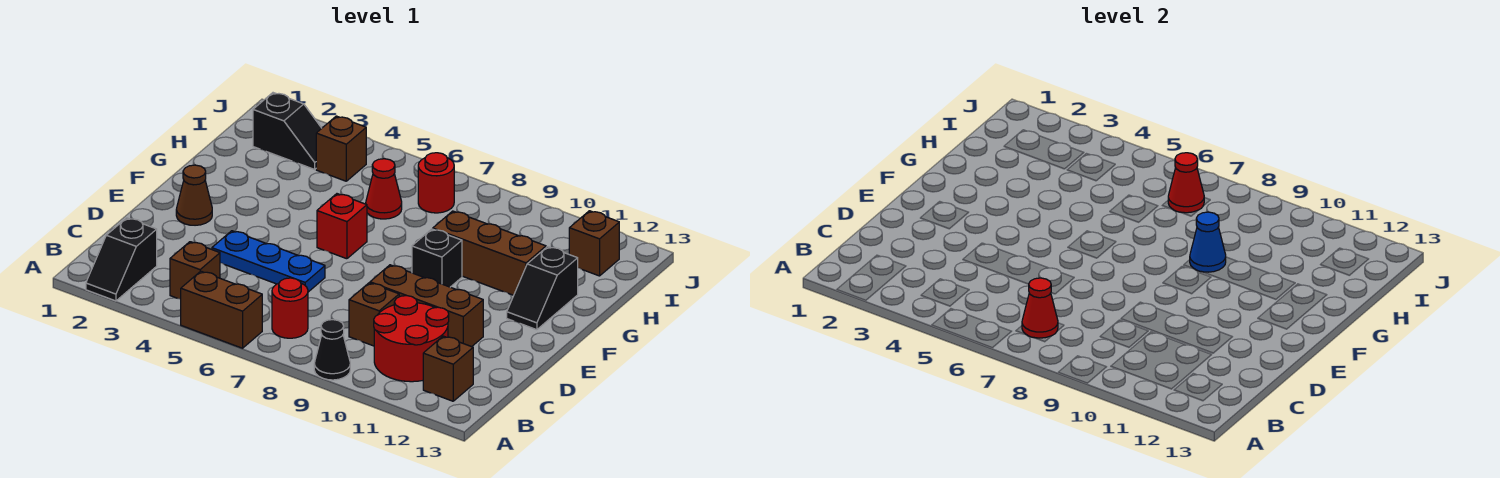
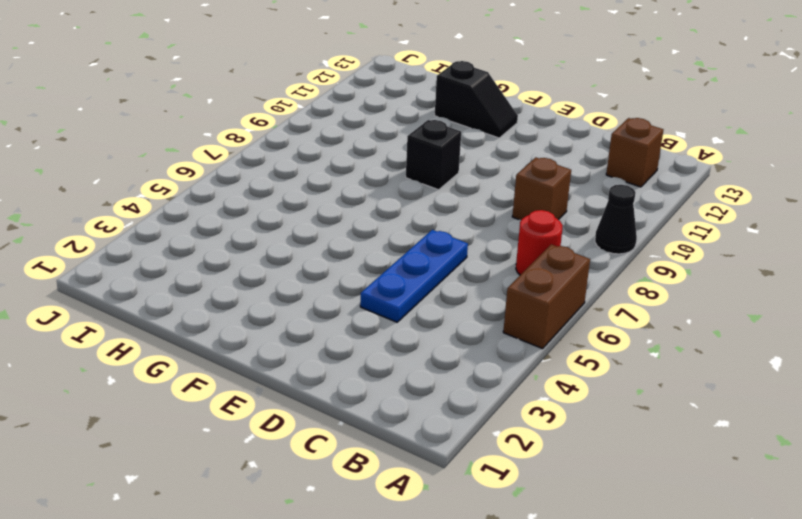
none -> black slope A2:B2 level 1 top B
none -> brown brick B4 level 1
none -> red round brick B10:C11 level 1

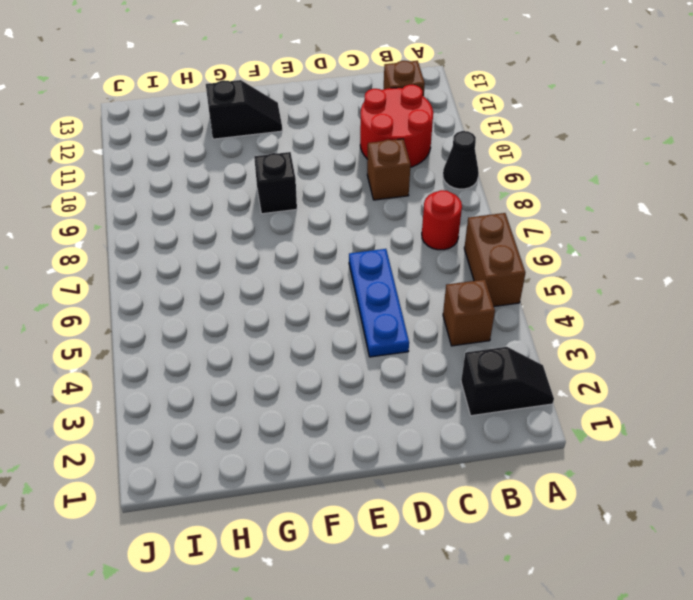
none -> brown brick D9:D11 level 1
none -> brown cone E2 level 1
none -> red brick F6 level 1

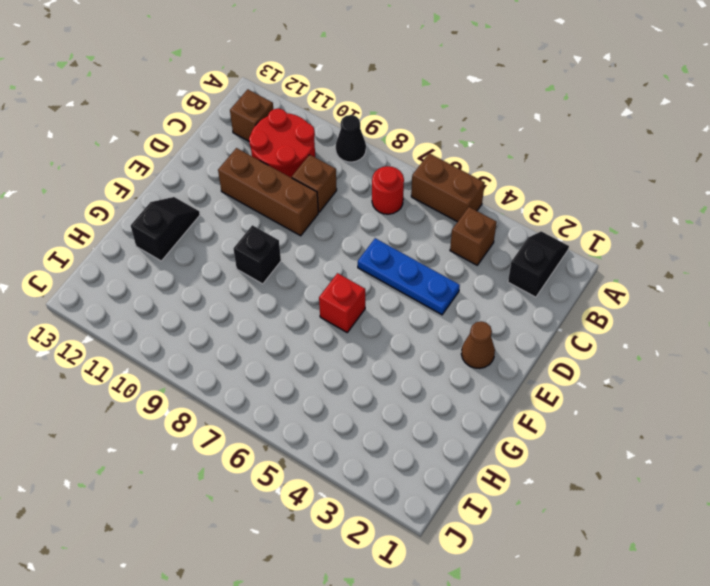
none -> brown brick G9:G11 level 1
none -> red cone H6 level 1
none -> black slope I2:I3 level 1 top 2

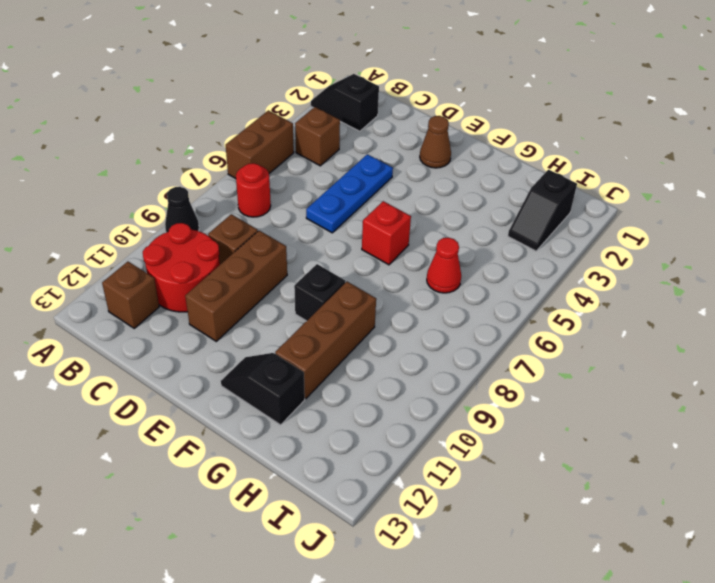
none -> brown brick I4 level 1
none -> red round brick I7 level 1
none -> brown brick I12 level 1

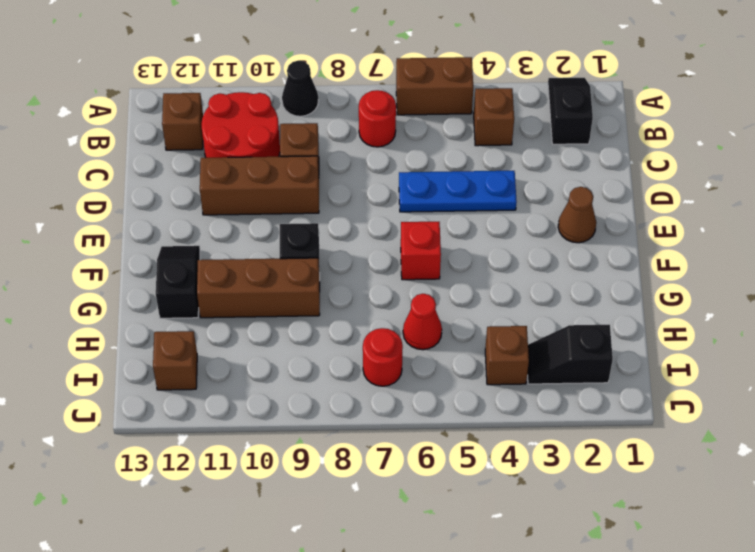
none -> red cone B7 level 2
none -> blue cone G9 level 2
none -> red cone I7 level 2

